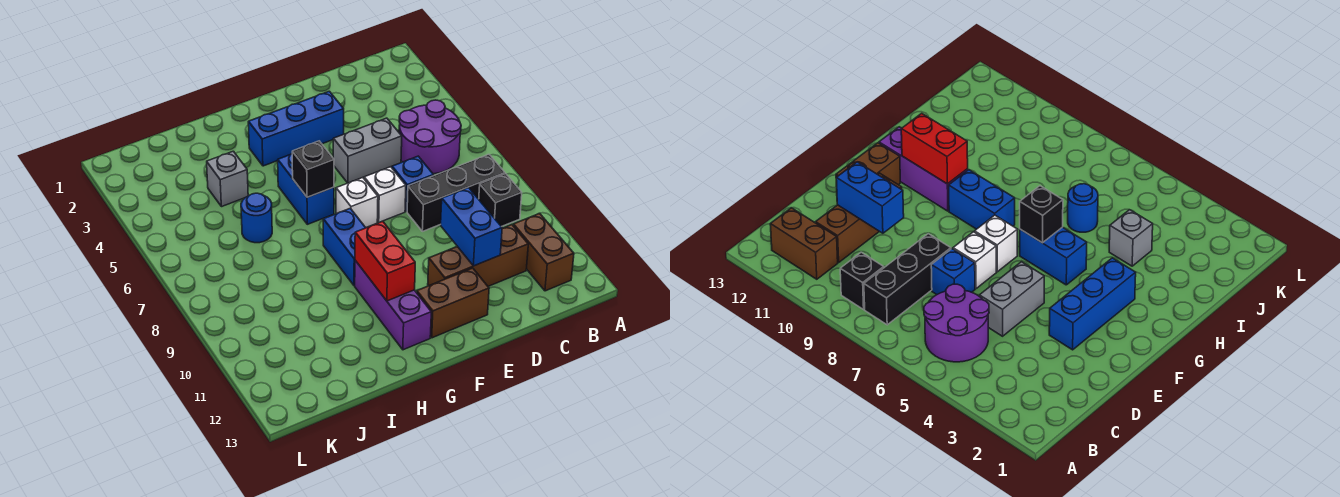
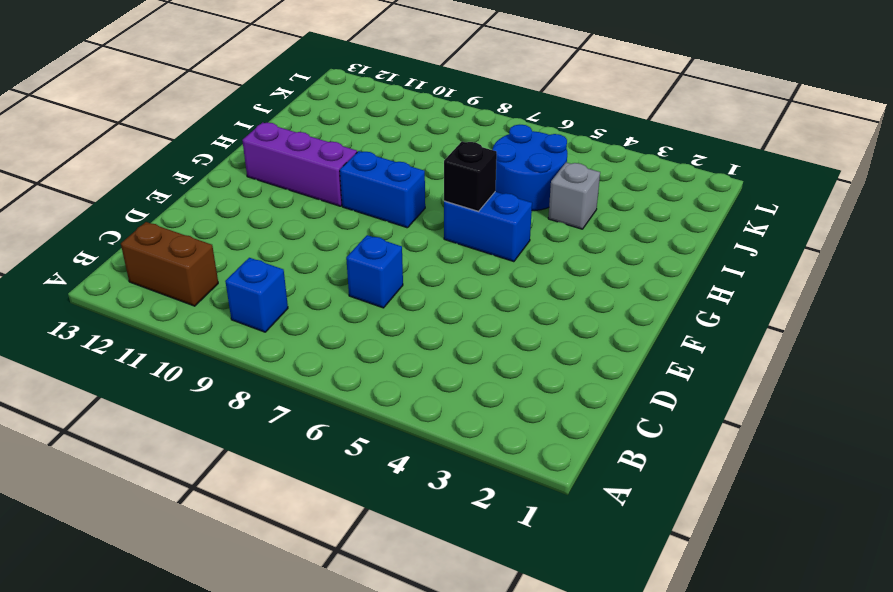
blue brick B9 level 1 -> black brick B9 level 1
blue round brick I5:J6 level 1 -> blue round brick I6 level 1
none -> purple round brick B5:C6 level 1
none -> black brick B8:D8 level 1
none -> brown brick C11:E11 level 1

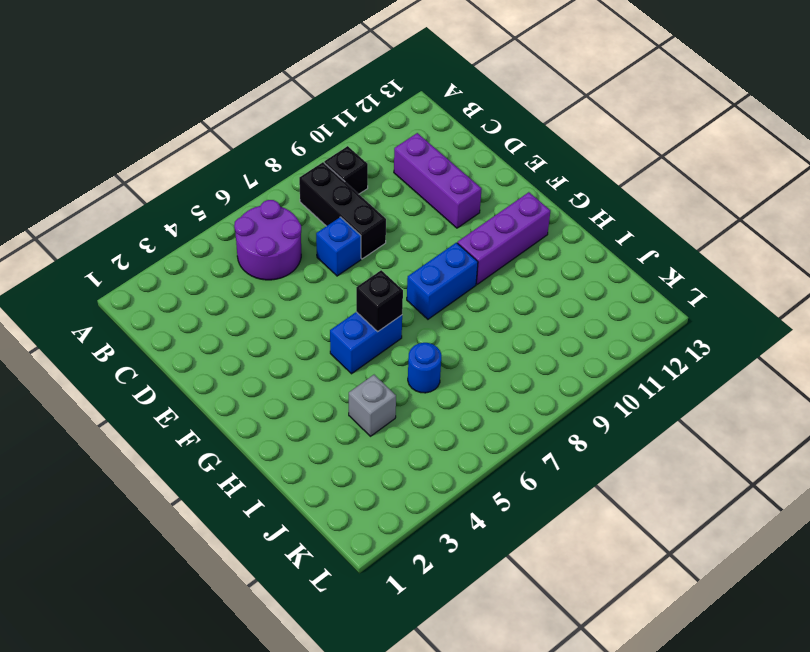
purple brick C11:E11 level 1 -> brown brick C11:E11 level 1
none -> brown brick B11:B12 level 1
none -> grey brick D5:E5 level 1
none -> blue brick E3:G3 level 1

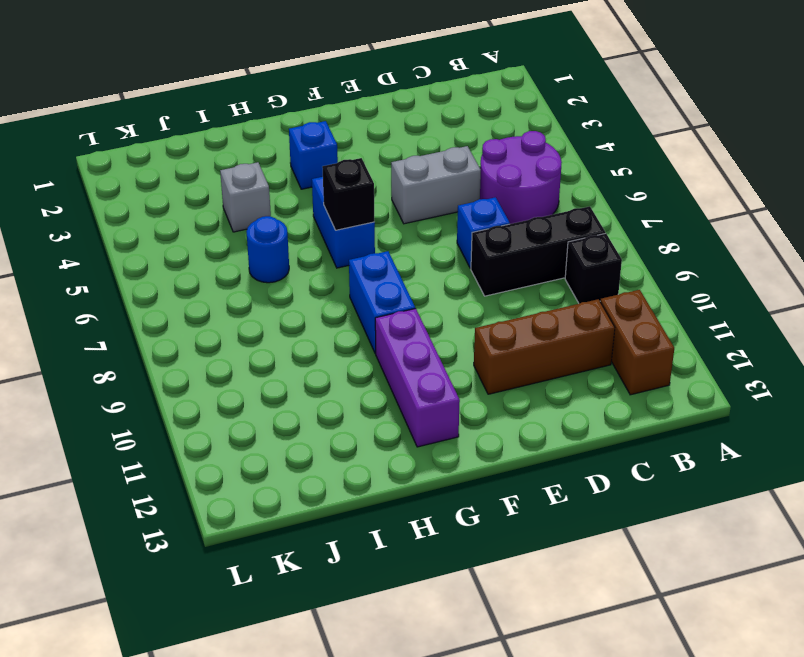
blue brick G3 level 1 -> blue brick E3:G3 level 1
none -> white brick E7 level 1
none -> brown brick E12:F12 level 1
none -> white brick F7 level 1

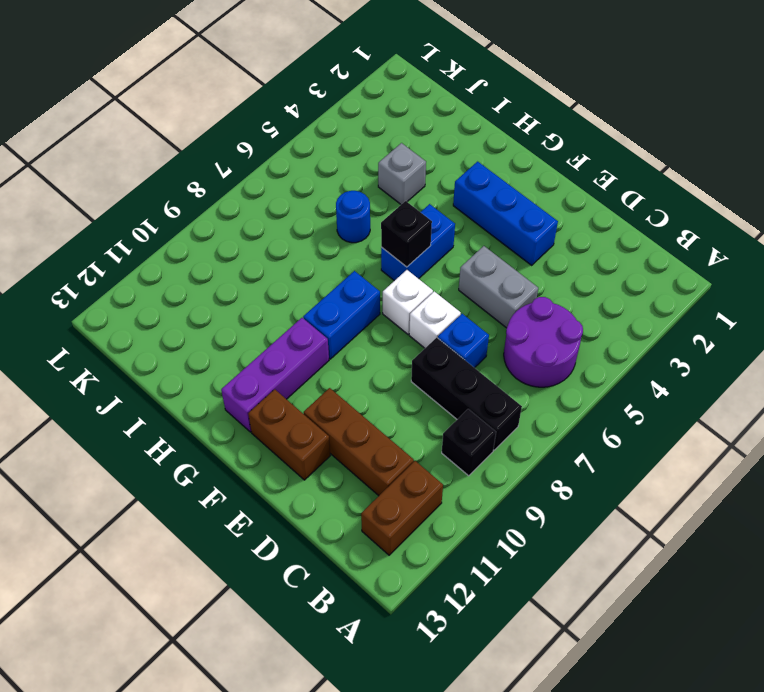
none -> blue brick D10:D11 level 2
none -> red brick G10:G11 level 2

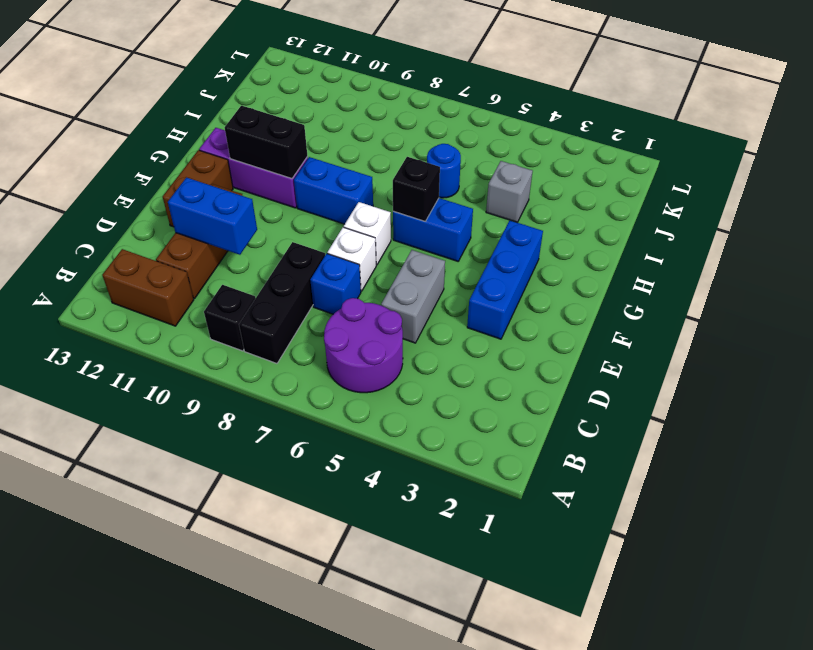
black brick G10:G11 level 2 -> red brick G10:G11 level 2

